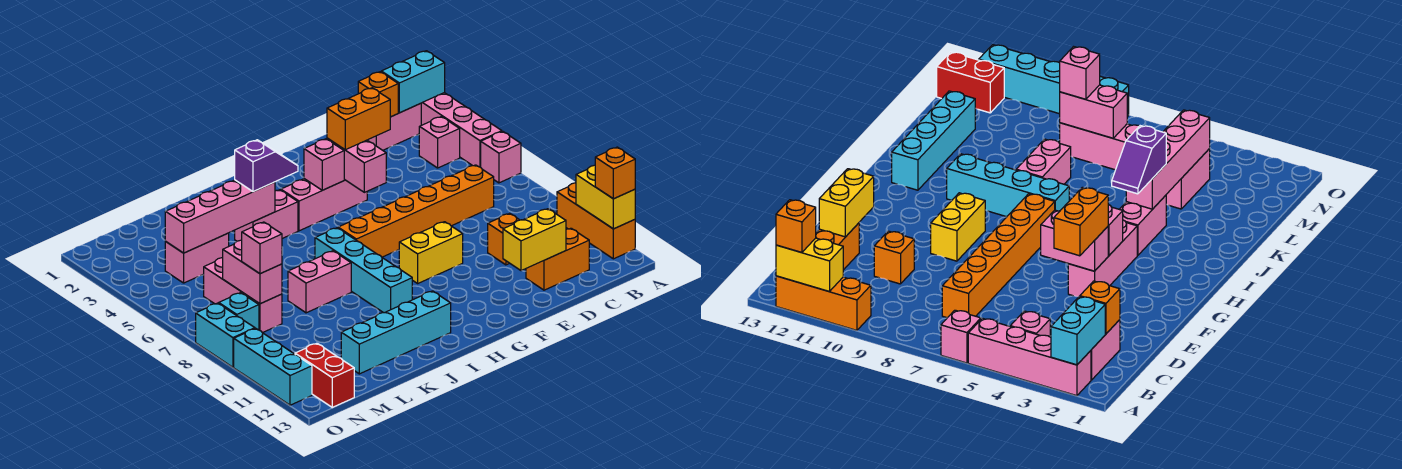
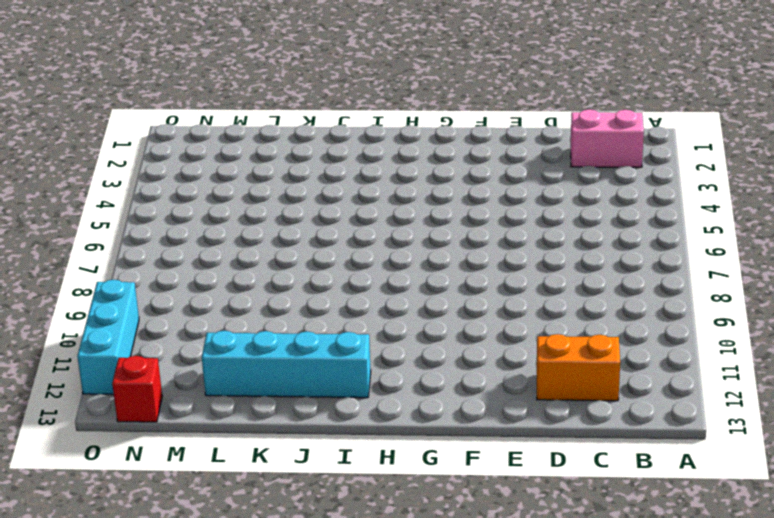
red brick N13 level 1 -> red brick N12:N13 level 1
none -> pink brick A2:A5 level 1
none -> pink brick A6 level 1
none -> orange brick A10:A12 level 1
none -> pink brick B4 level 1

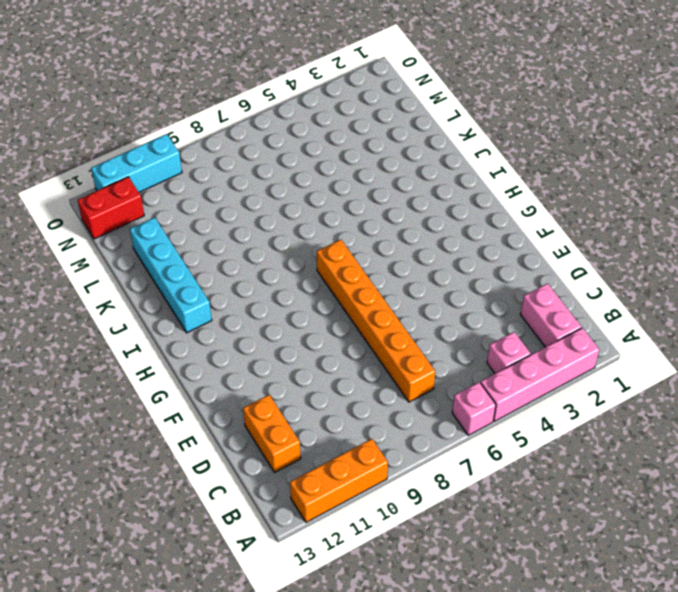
none -> orange brick D10 level 1
none -> pink brick F4:H4 level 1
none -> yellow brick F9:G9 level 1
none -> pink brick I4:J4 level 1

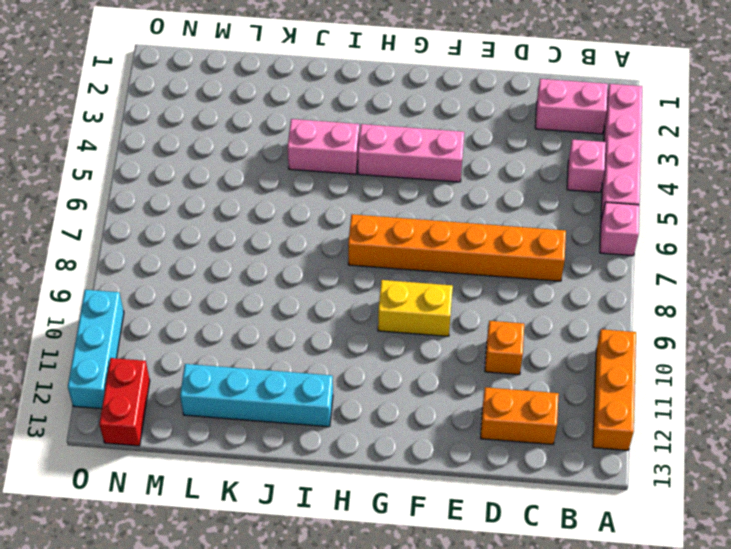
none -> cyan brick I7:I10 level 1
none -> pink brick J8:K8 level 1
none -> pink brick L4:M4 level 1
none -> pink brick M6:M8 level 1

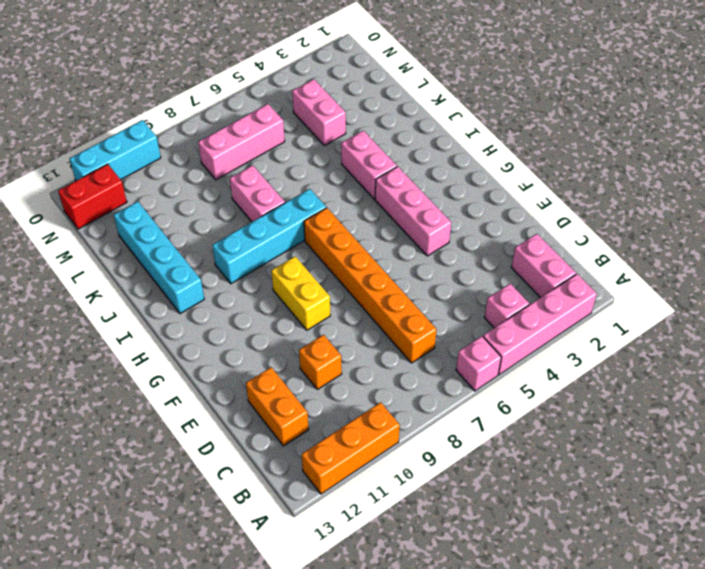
none -> cyan brick N8 level 1
none -> cyan brick O8:O9 level 1
none -> cyan brick A2:B2 level 2
none -> yellow brick A11:A12 level 2

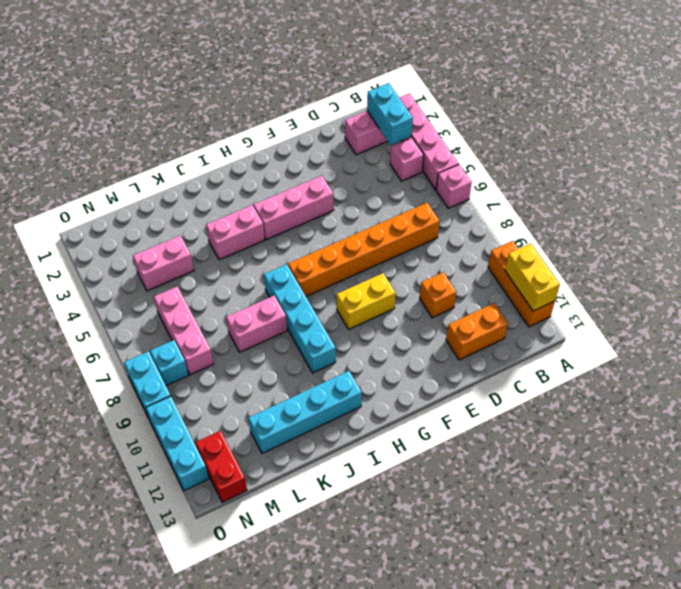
cyan brick B2:B3 level 2 -> cyan brick A2:B2 level 2
none -> orange brick C2 level 2
none -> yellow brick D12:E12 level 2
none -> pink brick F4:F5 level 2
none -> pink brick G4 level 2

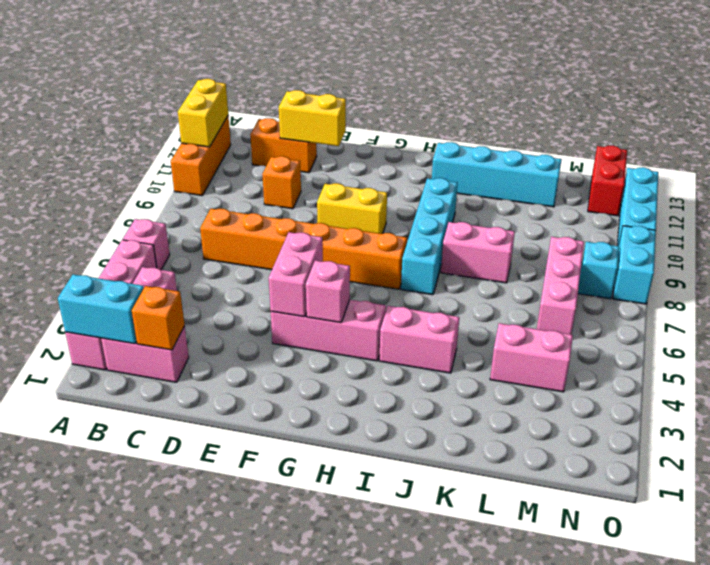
none -> pink brick J4:M4 level 2
none -> pink brick M7:M8 level 2
none -> orange brick A12 level 3
none -> orange brick E4:F4 level 3

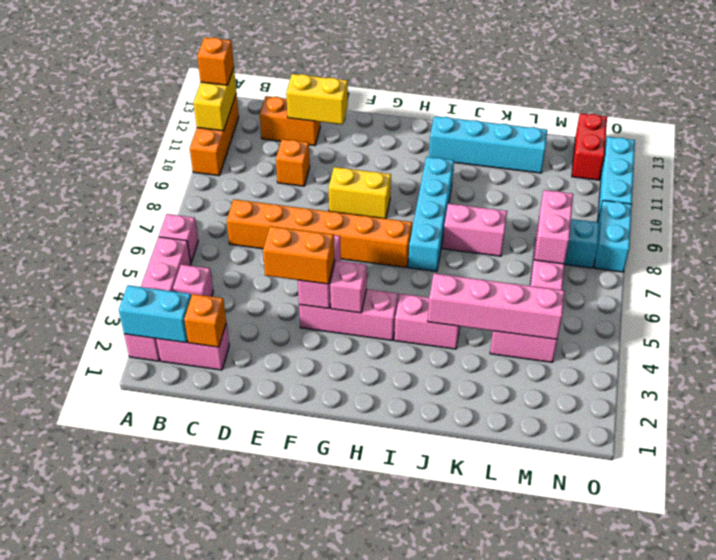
none -> purple slope I4:J4 level 3 top J
none -> pink brick M8 level 3

